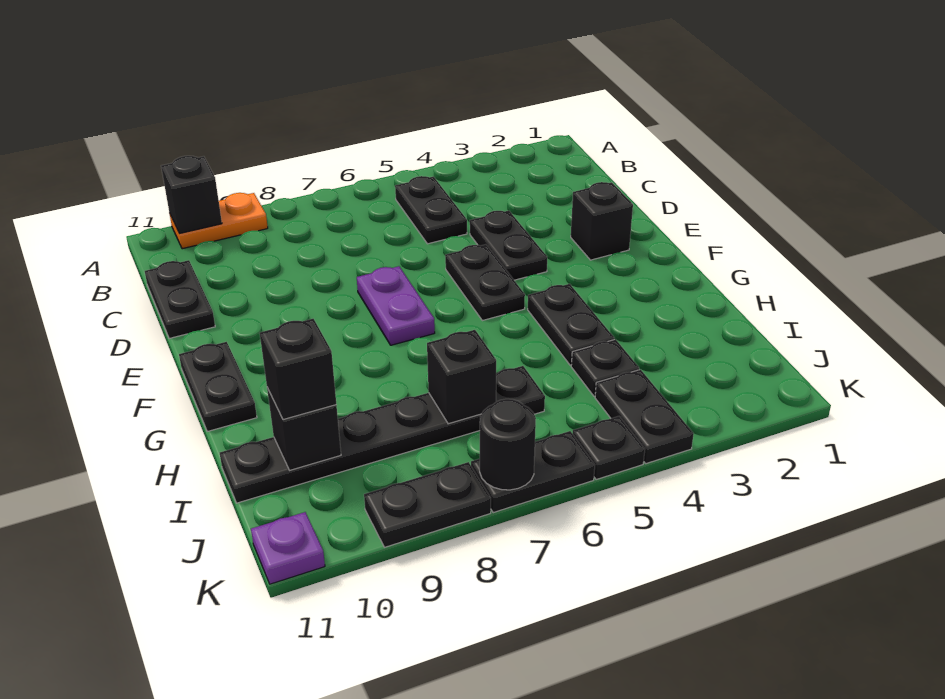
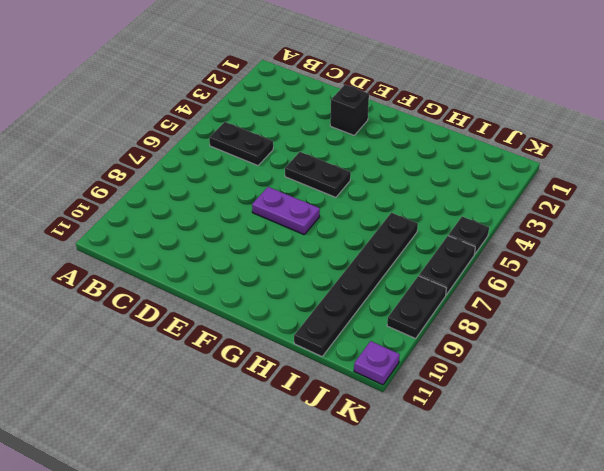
none -> orange plate A9:A10 level 1
none -> black plate C11:D11 level 1
none -> black plate D4:E4 level 1

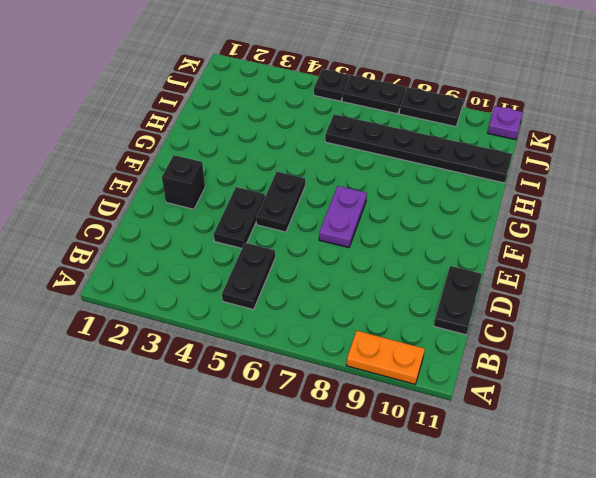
none -> black plate F11:G11 level 1
none -> black plate G4:H4 level 1
none -> black plate I4 level 1

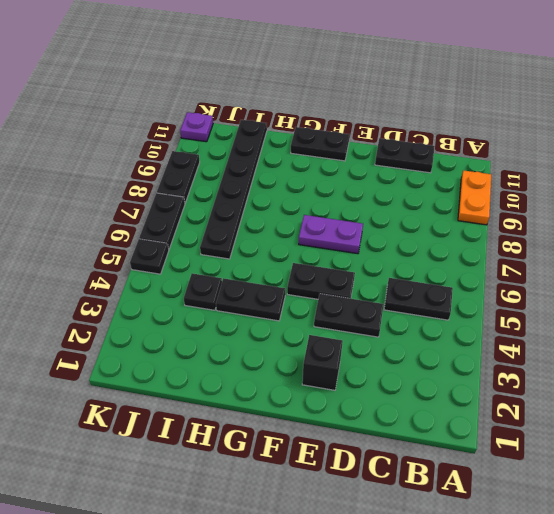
none -> black plate J4:K4 level 1
none -> black brick A10 level 2
none -> black brick I7 level 2

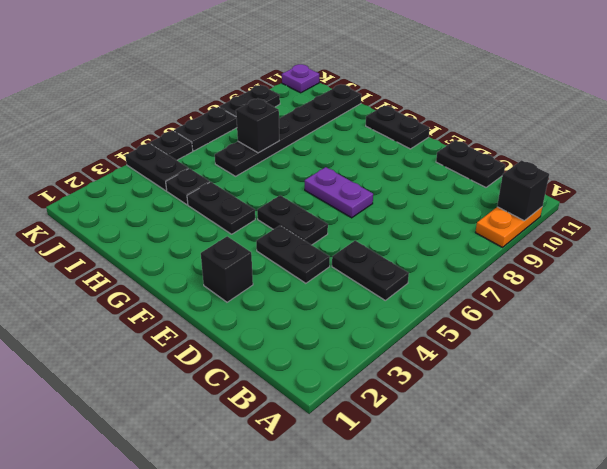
none -> black brick I10 level 2
none -> black round brick K7 level 2
none -> black brick I10 level 3

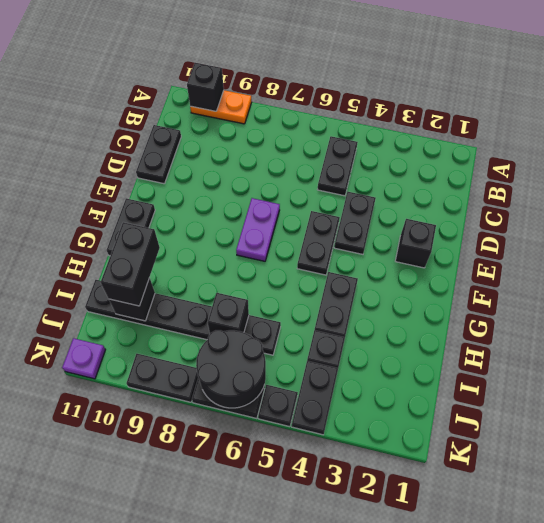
black brick H10:I10 level 3 -> black brick I10 level 3
black round brick J6:K7 level 2 -> black round brick K7 level 2

